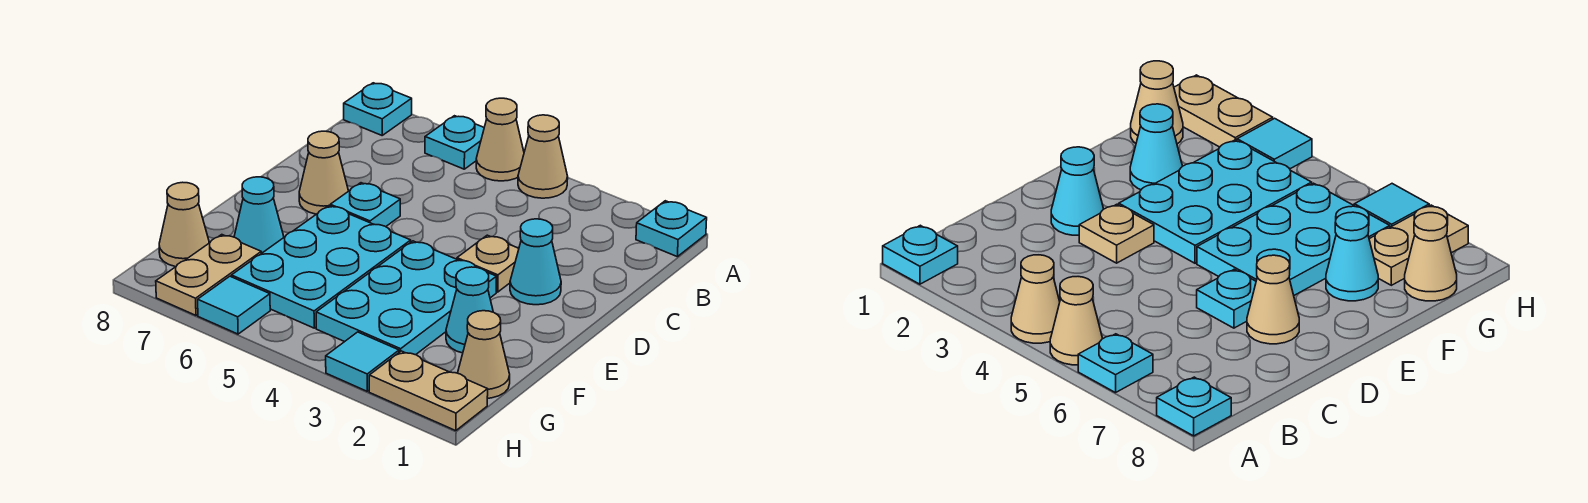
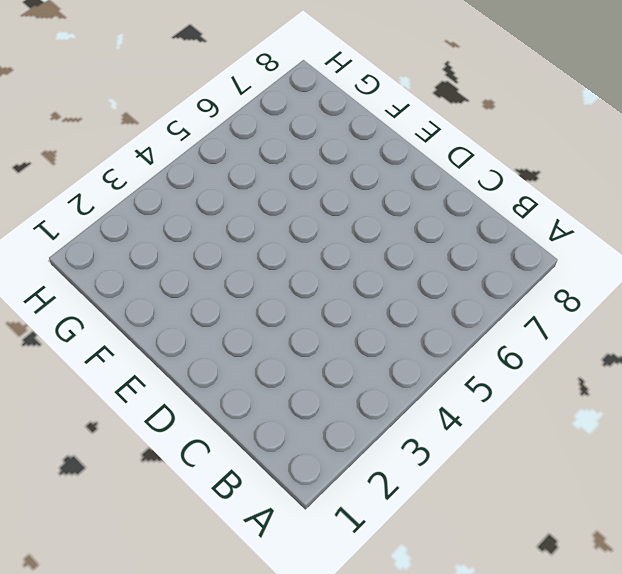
none -> cyan plate A1 level 1
none -> tan cone A4 level 1
none -> tan cone A5 level 1

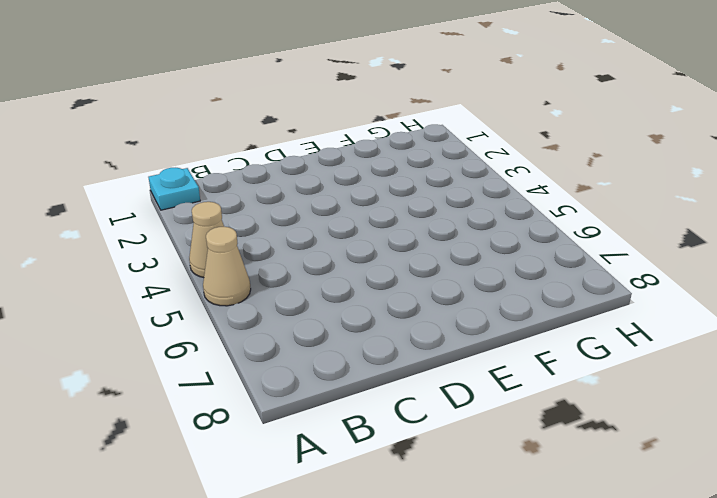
none -> cyan plate A6 level 1
none -> cyan plate A8 level 1
none -> cyan cone D2 level 1

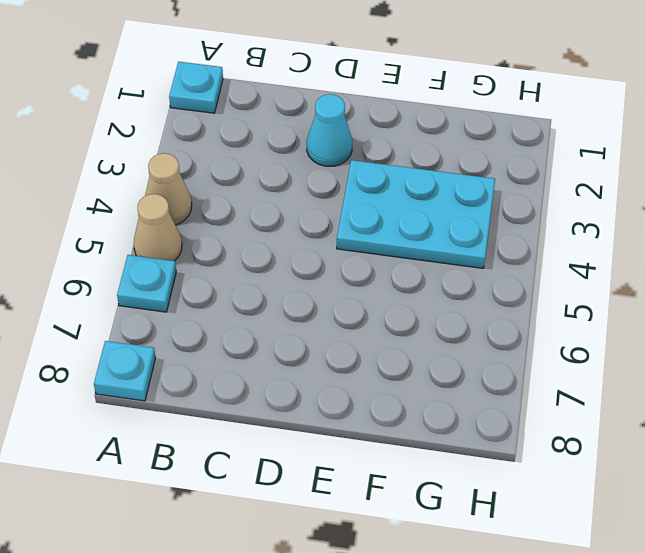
none -> tan plate D3 level 1
none -> cyan plate D6 level 1
none -> tan cone D7 level 1

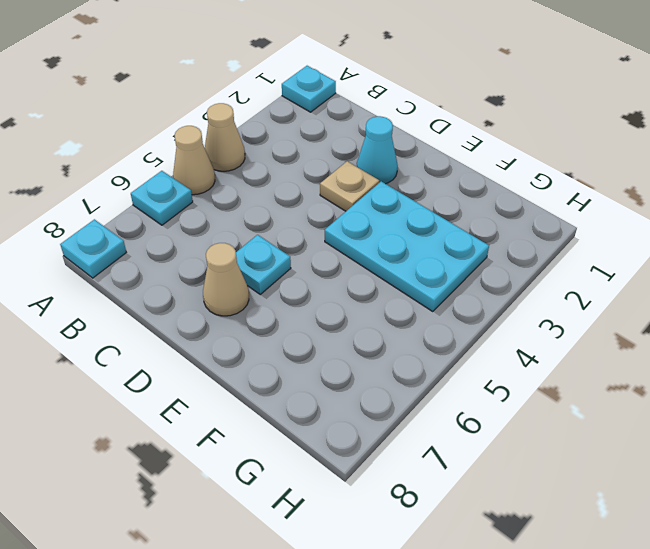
none -> cyan plate E5:G6 level 1
none -> cyan cone F2 level 1
none -> cyan cone F7 level 1

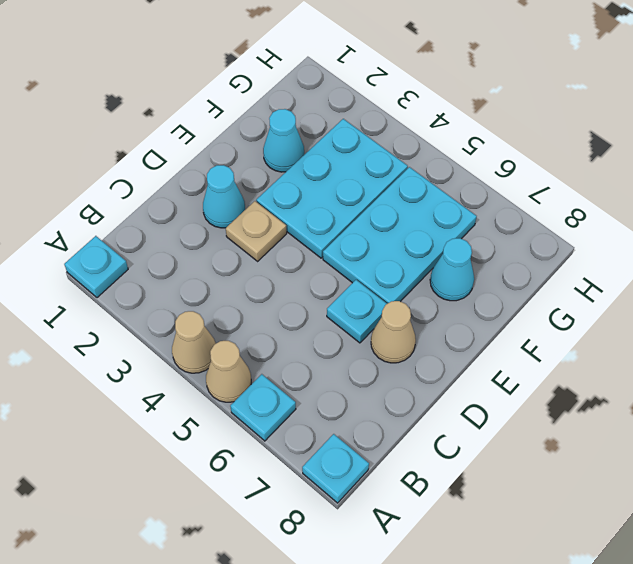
none -> tan cone G1 level 1
none -> tan plate G7:H7 level 1
none -> tan cone G8 level 1

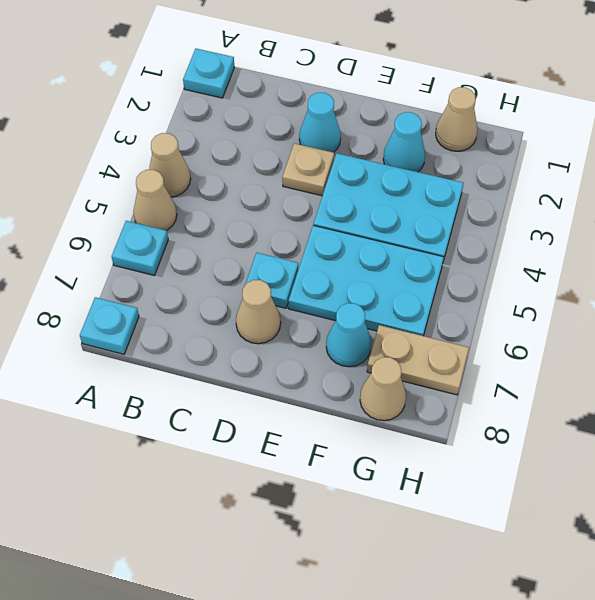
none -> tan plate H1:H2 level 1
none -> cyan tile H3 level 1
none -> cyan tile H6 level 1

